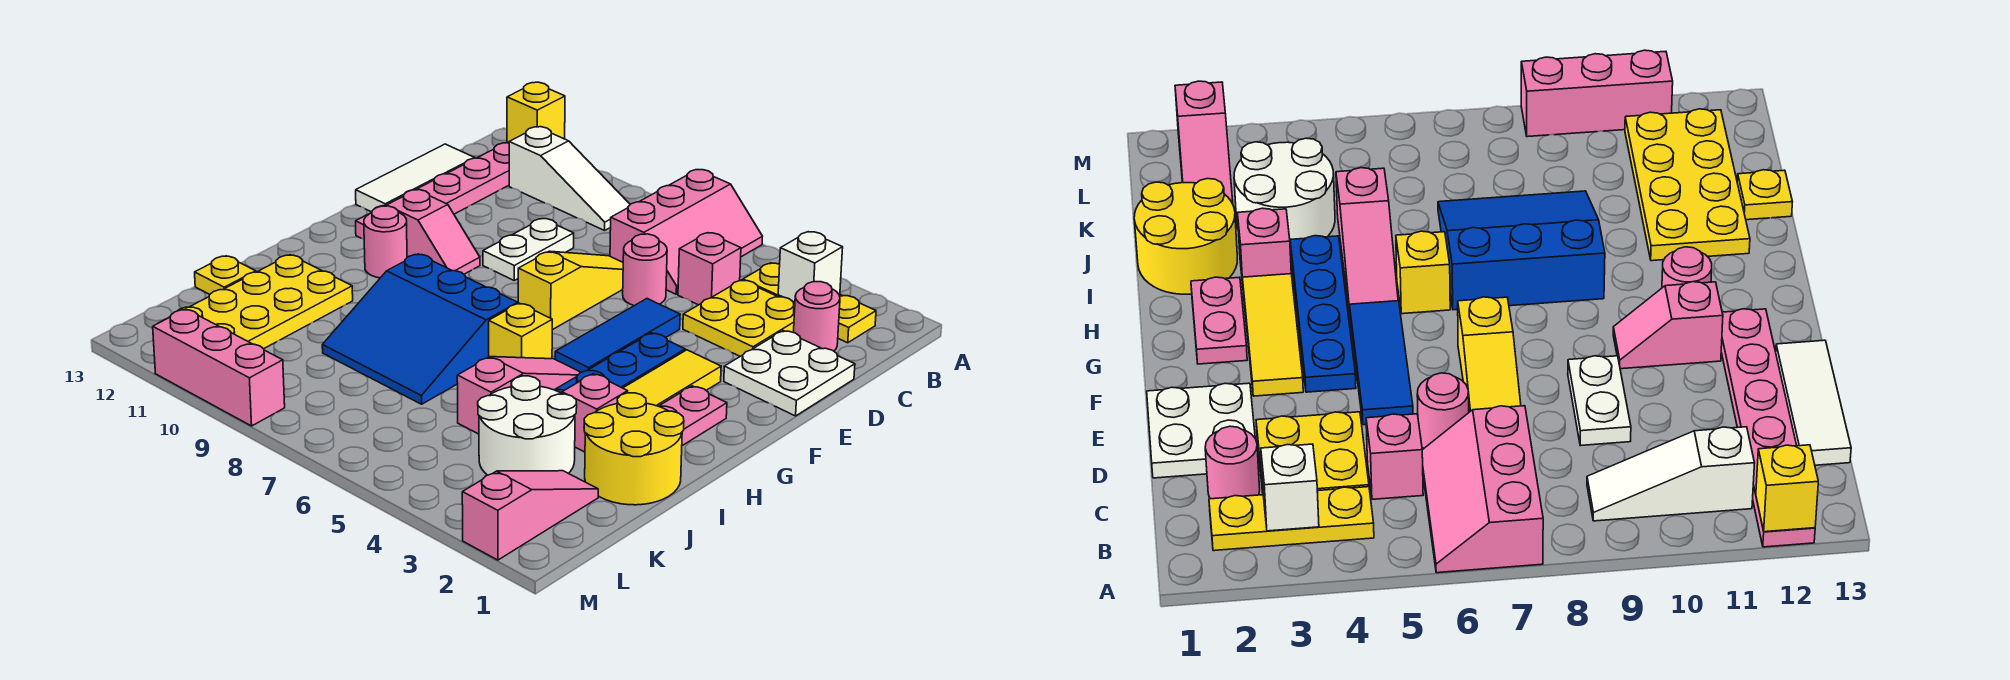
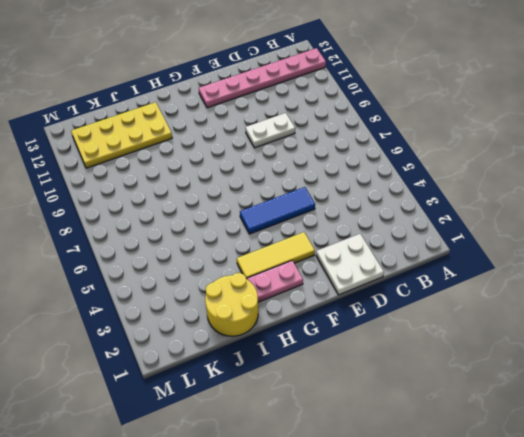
none -> pink slope A6:C7 level 1 top 7
none -> yellow plate B2:B4 level 1
none -> white slope B9:B11 level 1 top 11
none -> pink round brick C2 level 1

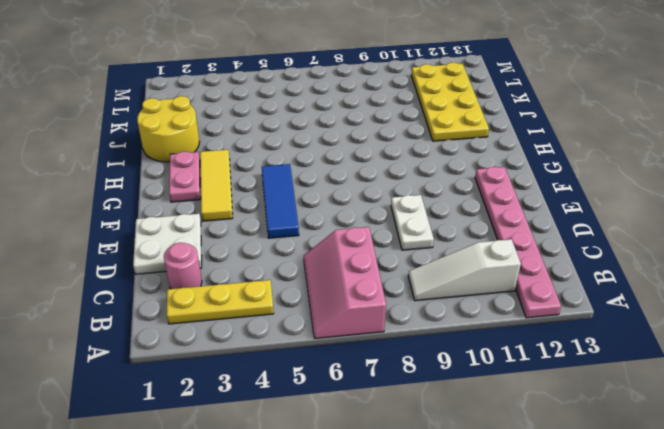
none -> yellow plate C3:D4 level 1
none -> pink brick C5 level 1
none -> white tile C13:E13 level 1
none -> pink round brick D6 level 1

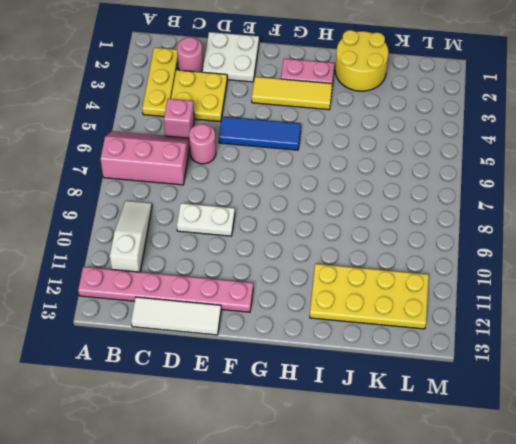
none -> yellow slope D7:F7 level 1 top F
none -> blue plate F4:I4 level 1
none -> pink slope F10:F11 level 1 top 11
none -> pink round brick G11 level 1

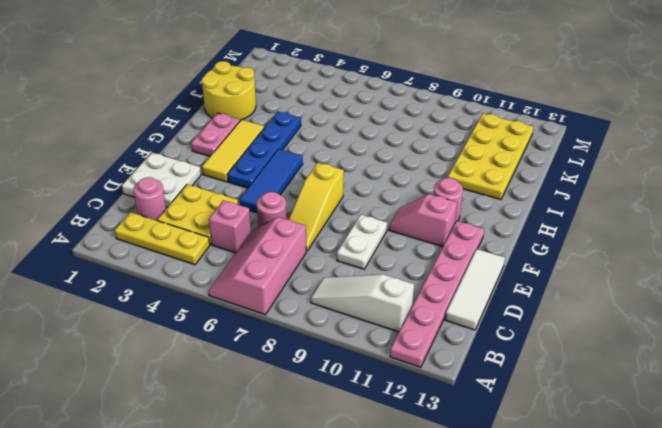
none -> pink slope H5:J5 level 1 top J
none -> yellow brick H6 level 1
none -> blue slope H7:J9 level 1 top H
none -> pink brick I3 level 1

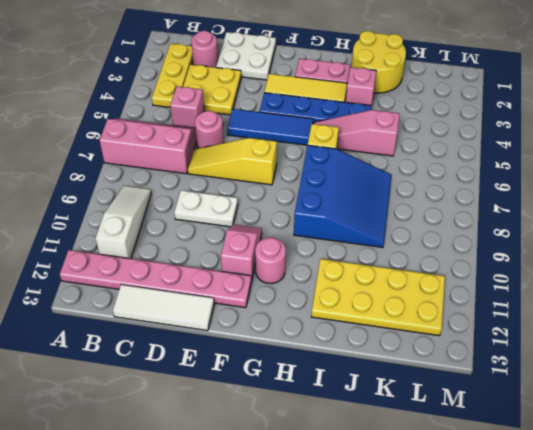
none -> white round brick J3:K4 level 1
none -> yellow plate J13 level 1
none -> pink slope K2:M2 level 1 top M
none -> pink brick M9:M11 level 1

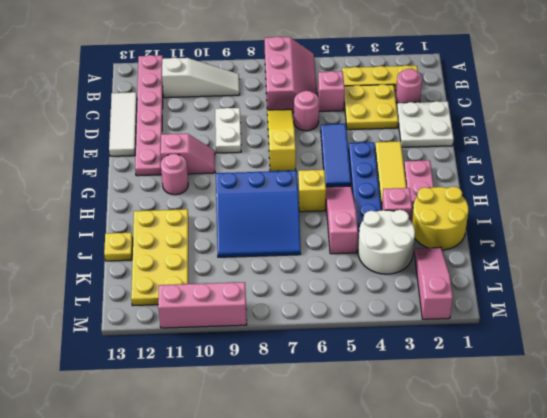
none -> yellow brick A12 level 2
none -> white brick B3 level 2

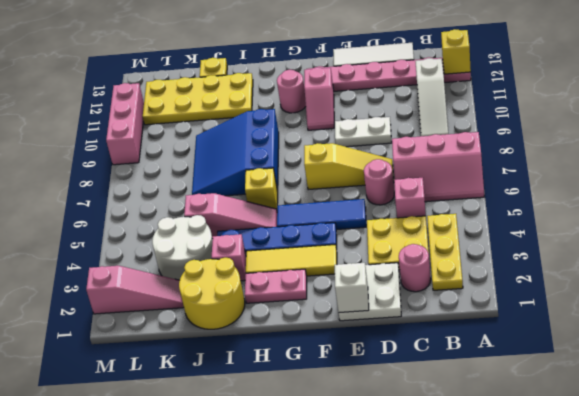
white brick E1 level 2 -> white brick B3 level 2

